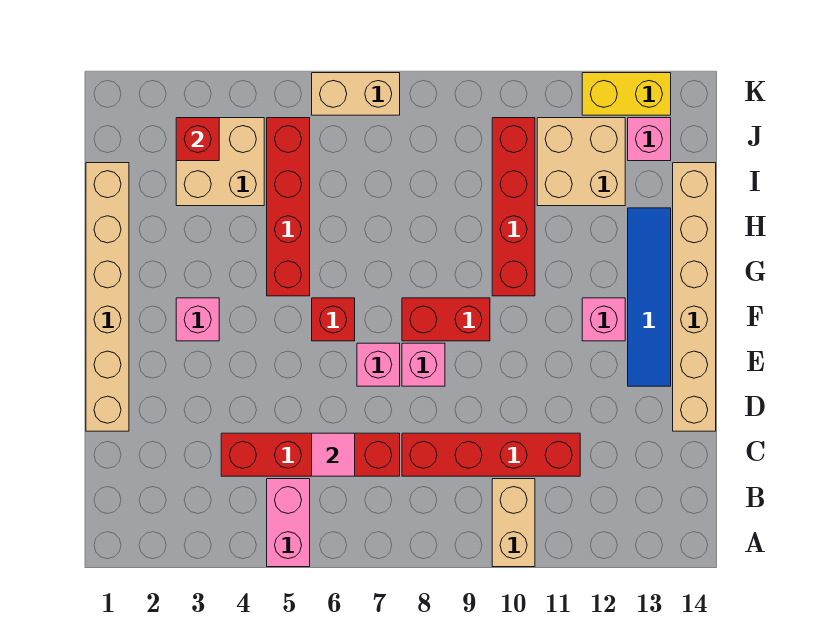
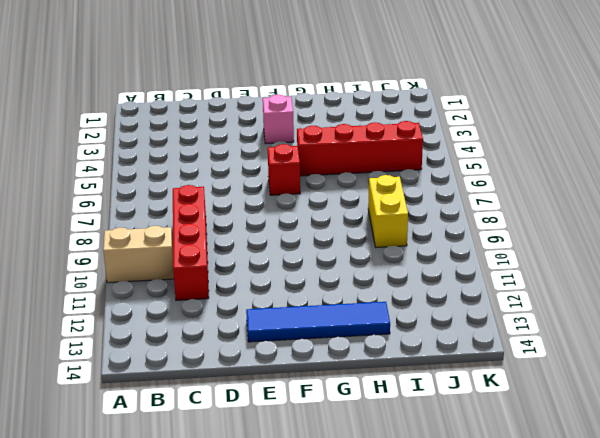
yellow brick I8:I9 level 1 -> yellow brick K12:K13 level 1
none -> pink brick A5:B5 level 1
none -> red brick C4:C7 level 1
none -> tan brick D1:I1 level 1

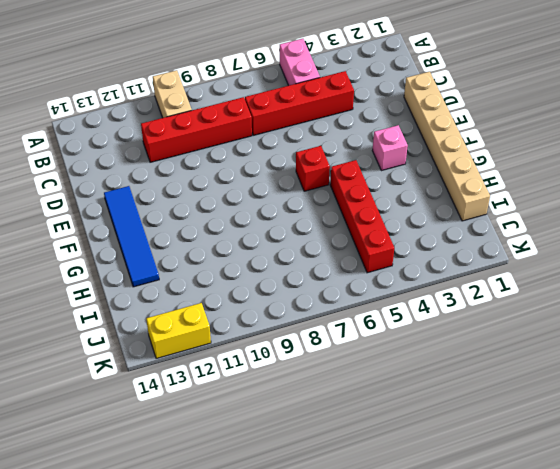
none -> tan brick D14:I14 level 1
none -> pink brick E7 level 1
none -> pink brick E8 level 1

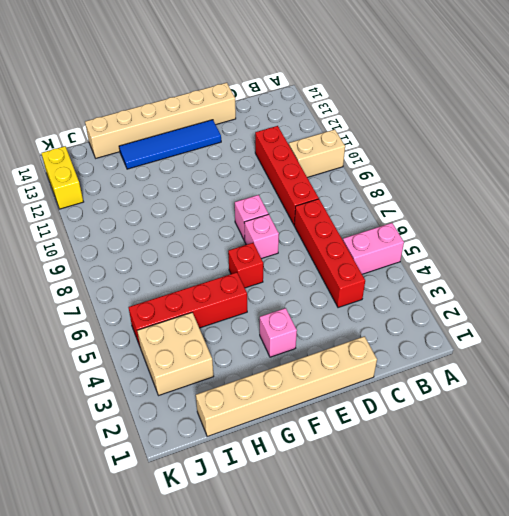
none -> red brick F8:F9 level 1
none -> pink brick F12 level 1
none -> red brick G10:J10 level 1

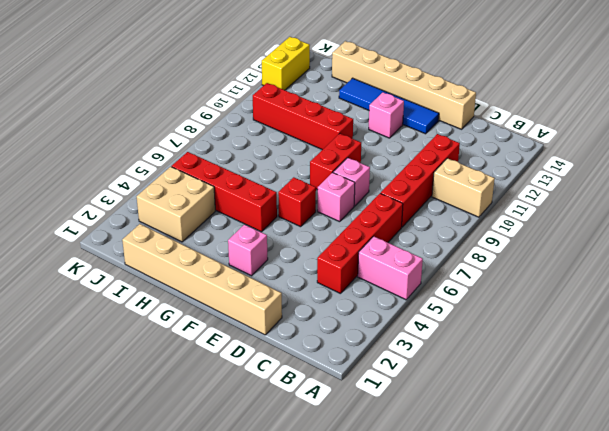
none -> tan brick I11:J12 level 1
none -> pink brick J13 level 1
none -> tan brick K6:K7 level 1

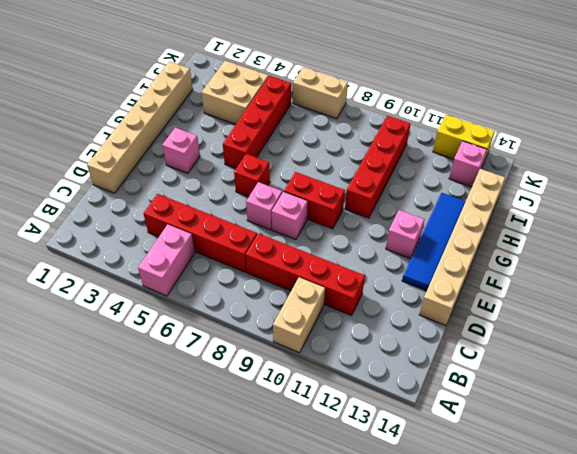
none -> tan brick I11:J12 level 1
none -> pink tile C6 level 2
none -> red brick J3 level 2

